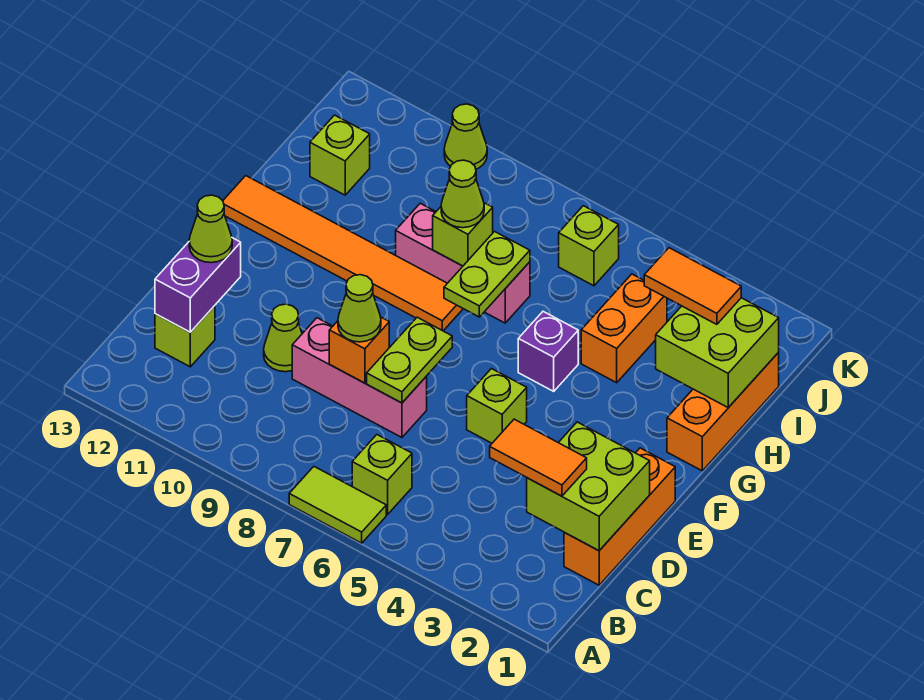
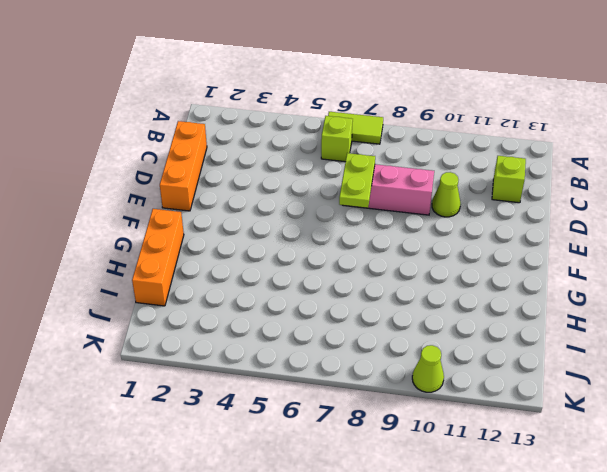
none -> lime brick E5 level 1
none -> purple brick G5 level 1
none -> orange tile G8:G13 level 1

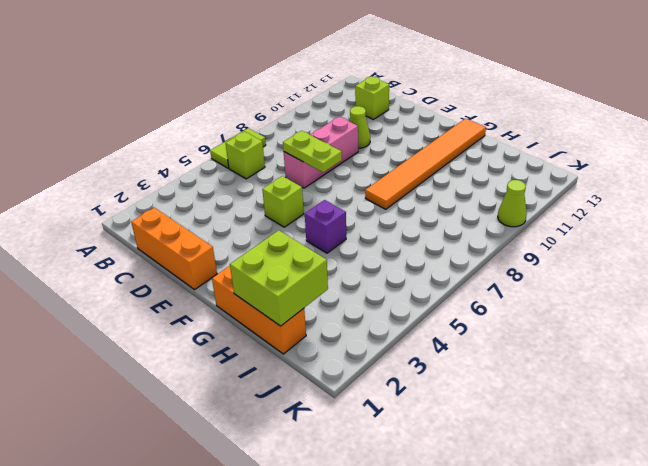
none -> orange brick H4:I4 level 1
none -> pink brick H7:H9 level 1
none -> lime brick I12 level 1

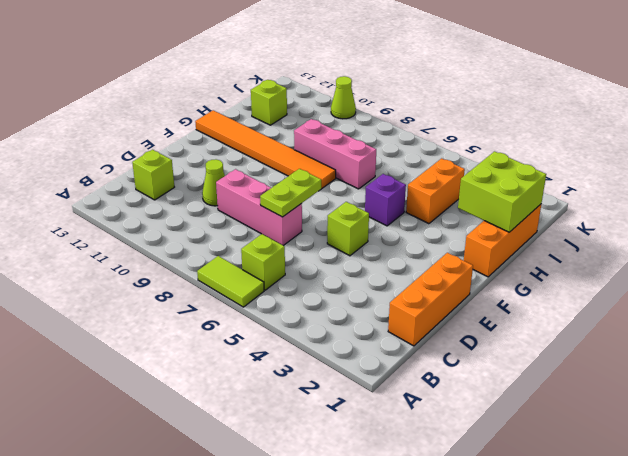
none -> lime brick J6 level 1
none -> lime brick C1:D2 level 2
none -> purple brick C12:D12 level 2

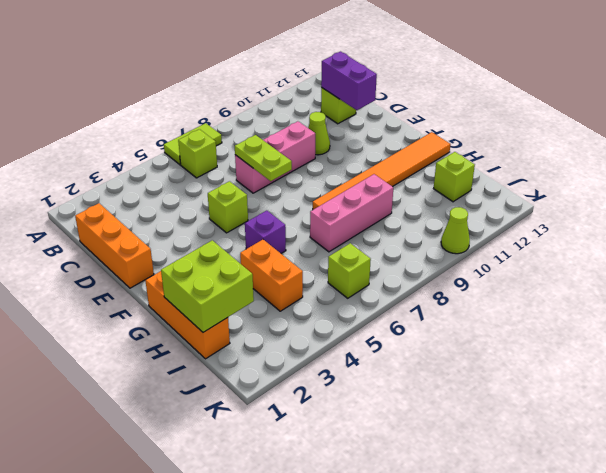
none -> lime brick C1:D2 level 2
none -> orange brick D8 level 2
none -> lime plate G7:H7 level 2

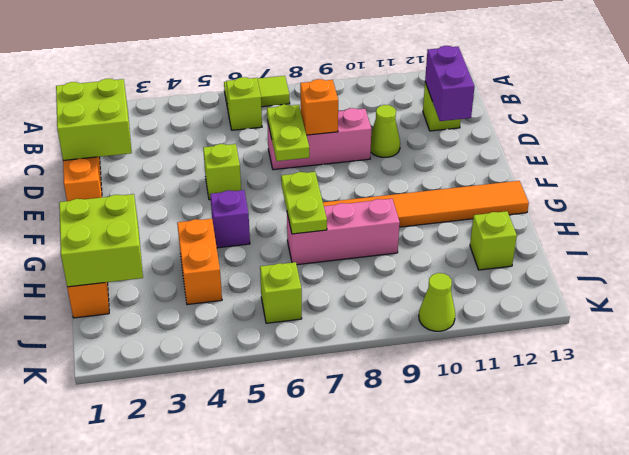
none -> lime brick H8 level 2
none -> orange tile C2:C3 level 3
none -> lime cone D8 level 3

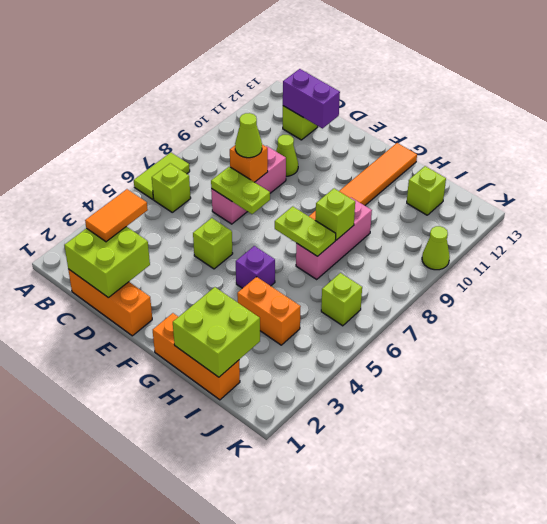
none -> lime cone D12 level 3
none -> lime cone H8 level 3
none -> orange tile I2:I3 level 3

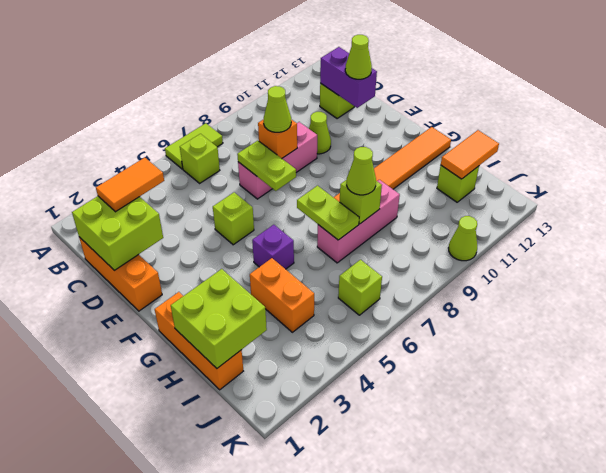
orange tile I12:I13 level 2 -> orange tile I2:I3 level 3

